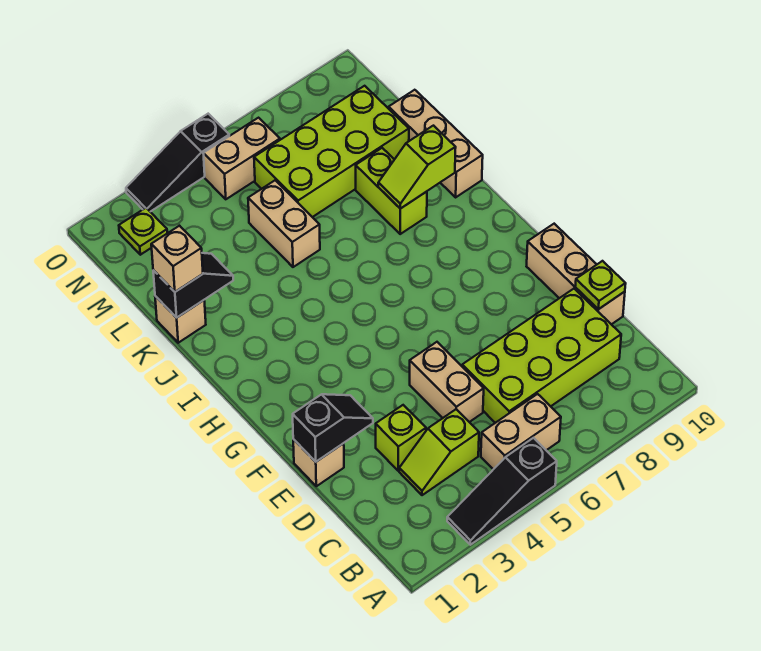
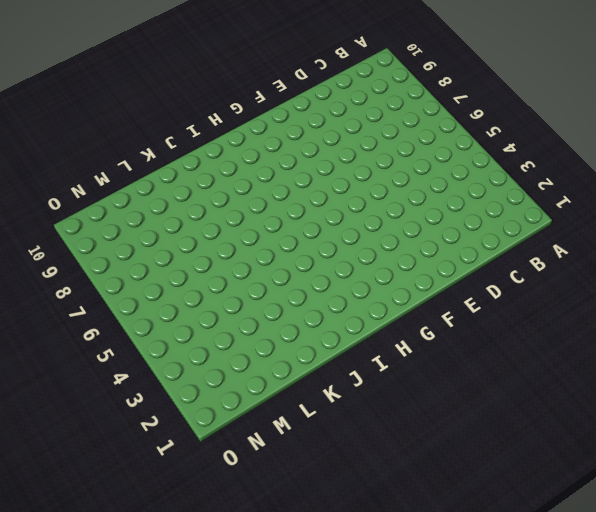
none -> black slope A3:A5 level 1 top 5
none -> tan brick B5:B6 level 1
none -> lime slope C3:C4 level 1 top 4

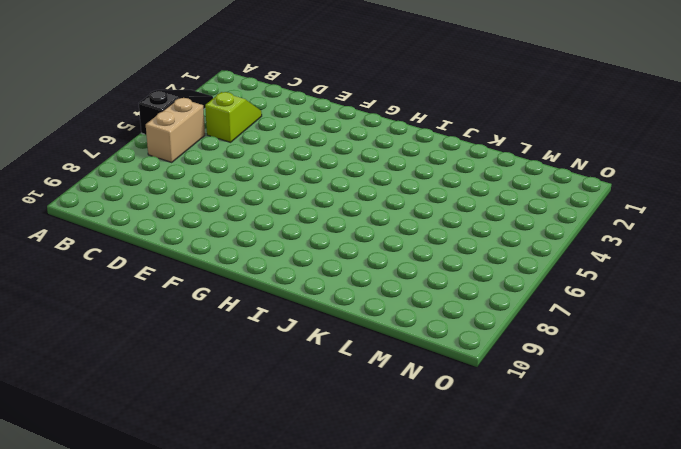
none -> lime brick C6:D9 level 1
none -> lime brick D3 level 1
none -> tan brick D5:E5 level 1

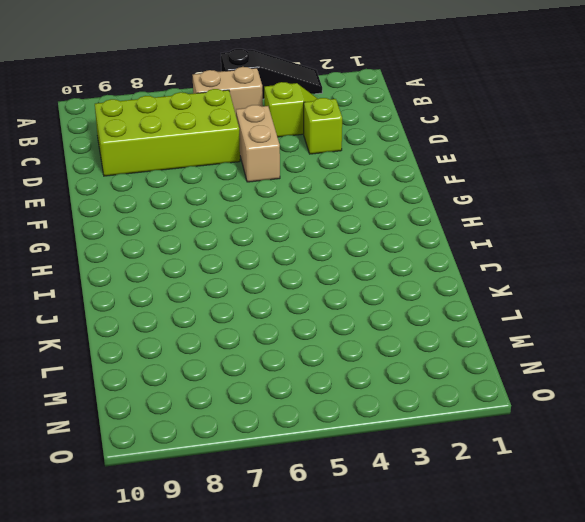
none -> tan brick D10:F10 level 1
none -> tan brick E1 level 1
none -> lime brick J8:K8 level 1

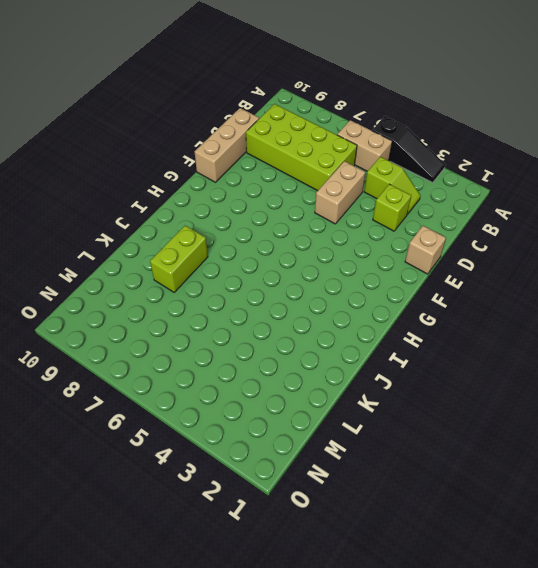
none -> tan brick J10:L10 level 1
none -> tan brick K1 level 1
none -> tan brick K5:L5 level 1

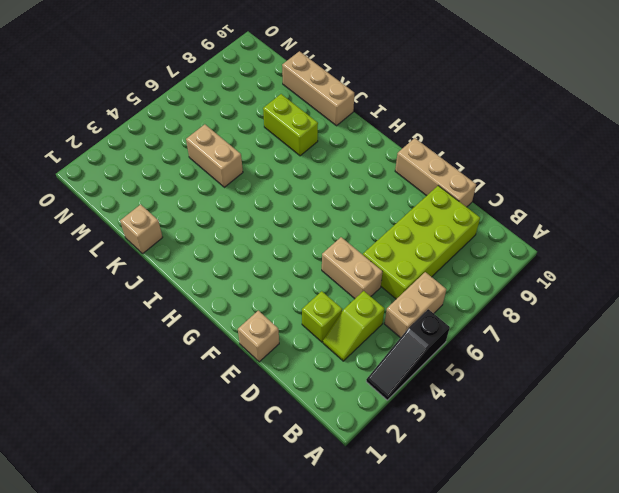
none -> lime brick L6:M9 level 1
none -> lime plate N2 level 1
none -> tan brick N5:N6 level 1

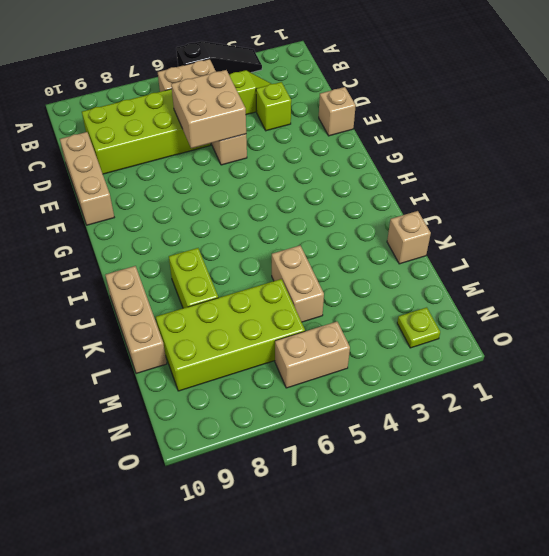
tan brick D5:E6 level 2 -> none
none -> black slope O3:O5 level 1 top 5
none -> lime plate D10 level 2
none -> black slope E1:E2 level 2 top 1

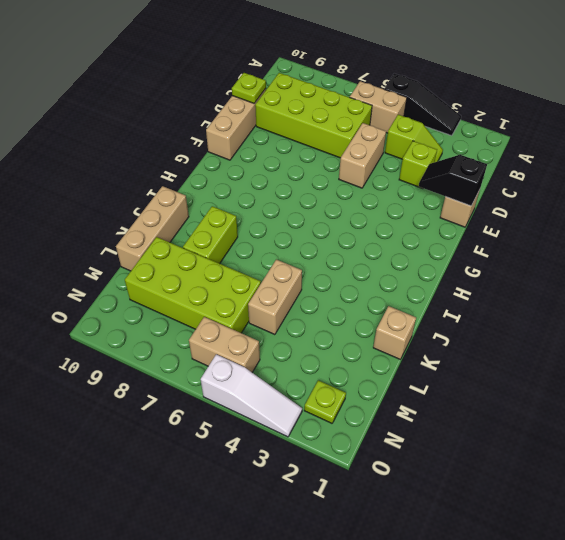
white slope O3:O5 level 1 top 5 -> black slope O3:O5 level 1 top 5
none -> lime slope J8:J9 level 2 top 9
none -> black slope K1:K2 level 2 top 1
none -> tan brick K1 level 3

